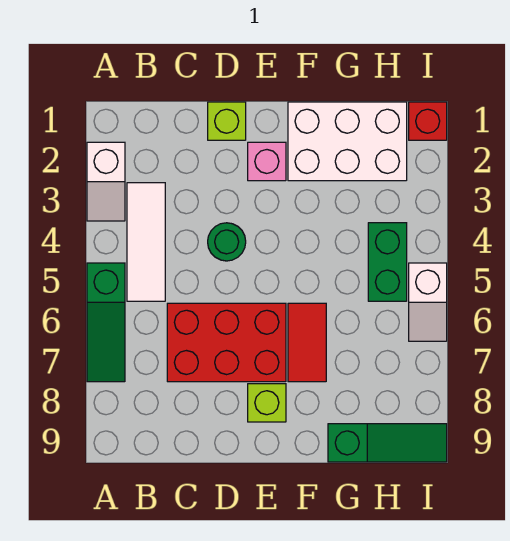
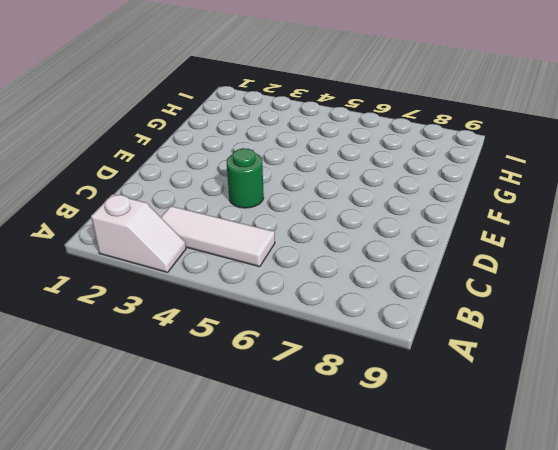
none -> green slope A5:A7 level 1 top 5
none -> red brick C6:E7 level 1
none -> lime brick D1 level 1

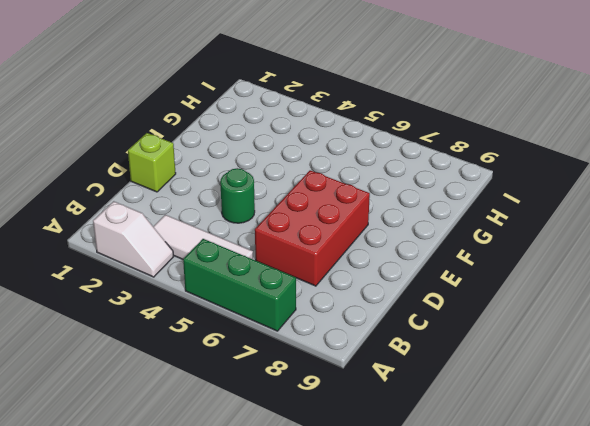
green brick A5:A7 level 1 -> green slope A5:A7 level 1 top 5
none -> pink brick E2 level 1
none -> lime brick E8 level 1
none -> white brick F1:H2 level 1

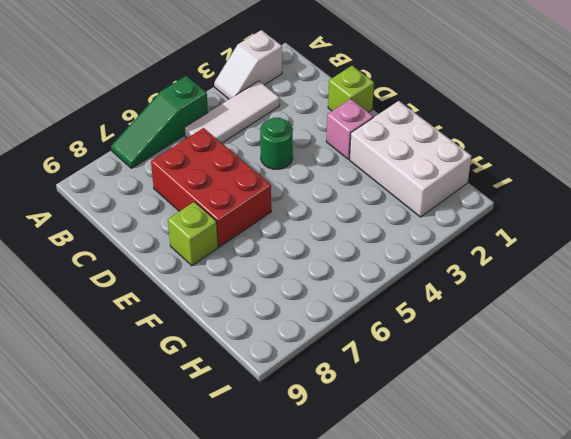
none -> red tile F6:F7 level 1
none -> green slope G9:I9 level 1 top G
none -> green brick H4:H5 level 1

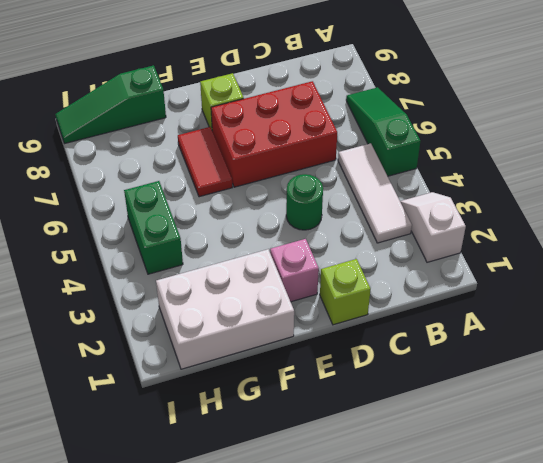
none -> red brick I1 level 1
none -> white slope I5:I6 level 1 top 5

